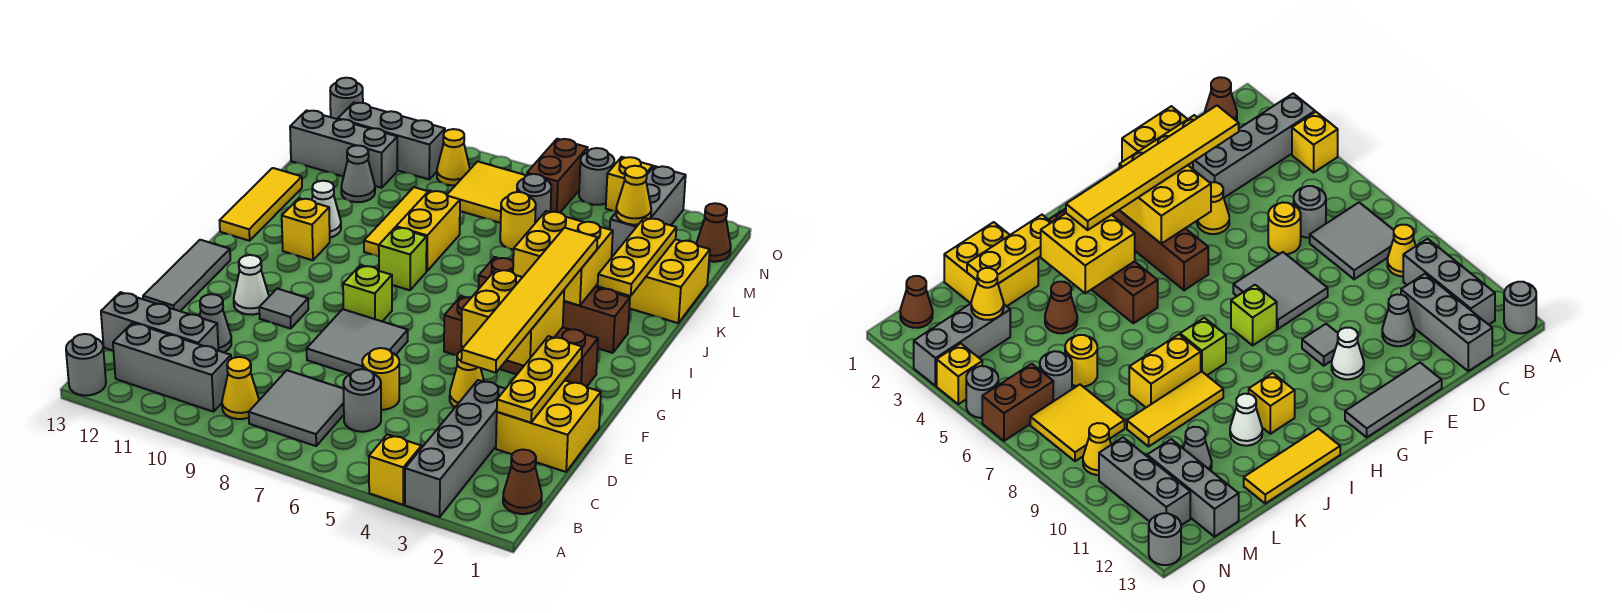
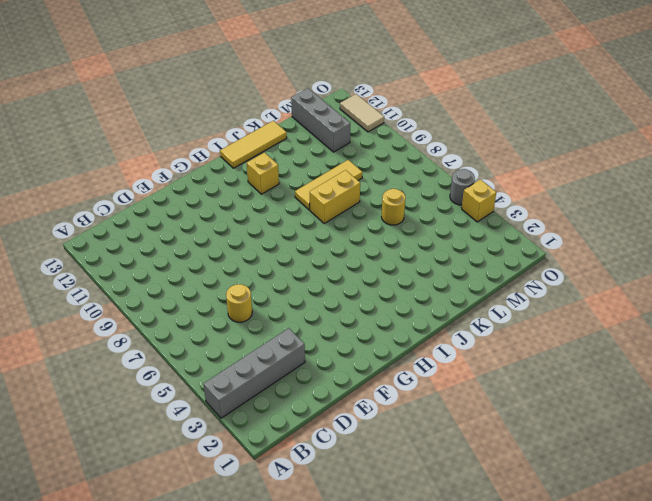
tan tile O11:O12 level 1 -> none
none -> yellow brick A4 level 1
none -> grey round brick A13 level 1
none -> brown cone B1 level 1
none -> grey tile B7:C8 level 1

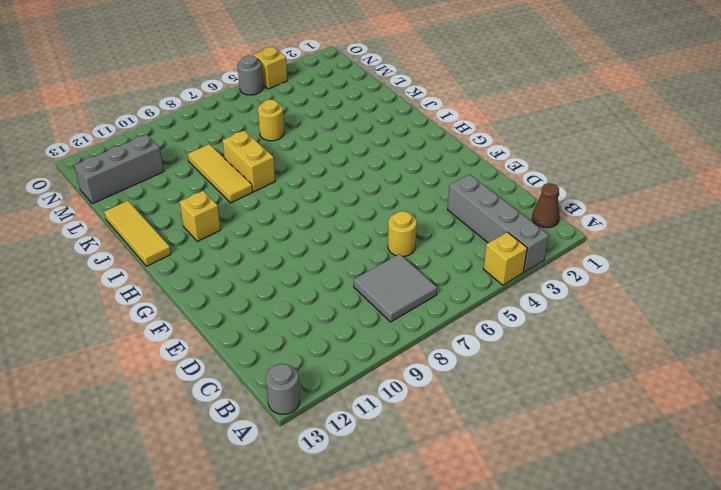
none -> yellow cone B9 level 1
none -> grey brick B10:B12 level 1
none -> grey round brick C6 level 1
none -> grey brick C11:C13 level 1

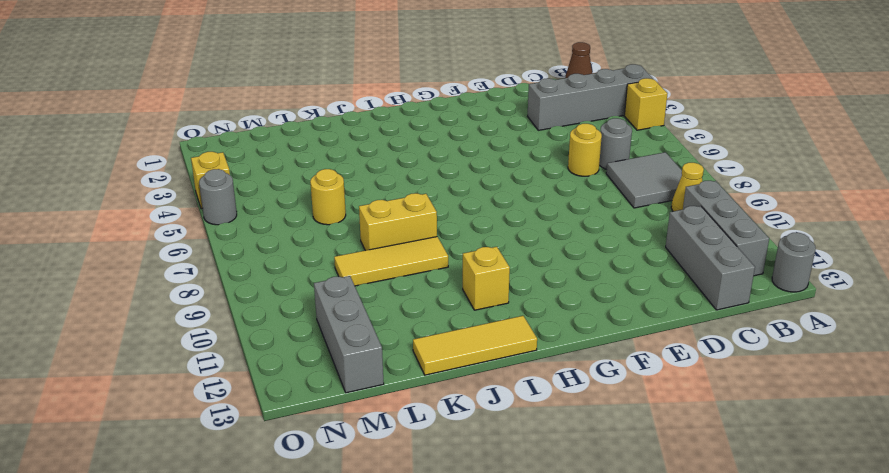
none -> yellow brick D1:E2 level 1
none -> grey cone D11 level 1
none -> yellow cone E4 level 1
none -> grey tile E7:F8 level 1

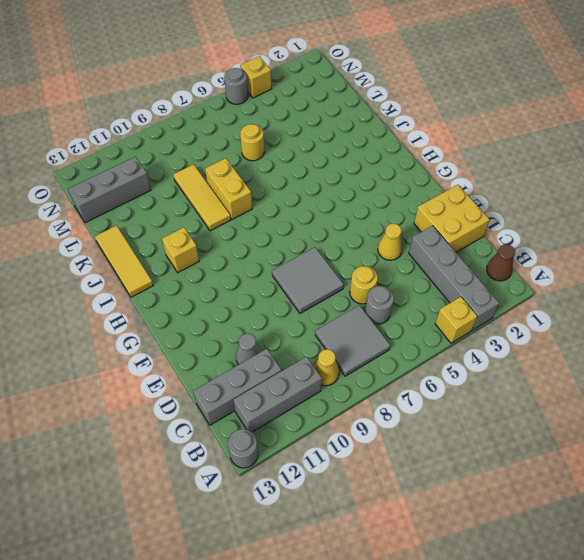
none -> grey tile E13:G13 level 1
none -> grey tile F10 level 1
none -> white cone F11 level 1
none -> brown brick G2:G5 level 1

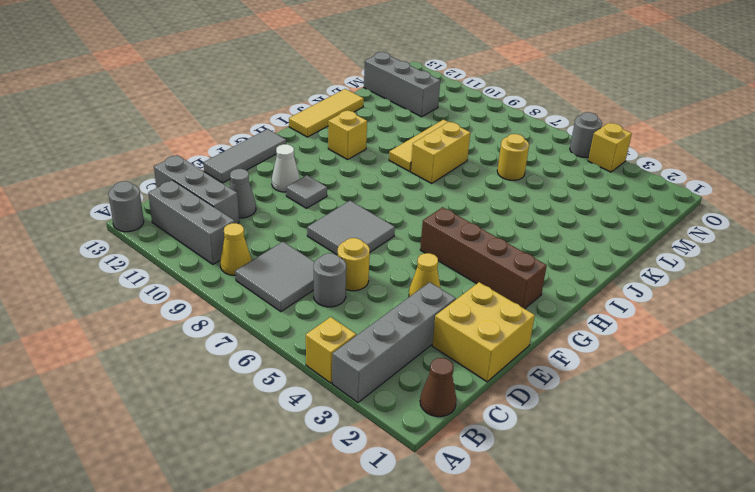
none -> lime brick G8 level 1
none -> brown brick I2:I5 level 1
none -> lime brick I8 level 1
none -> white cone J11 level 1

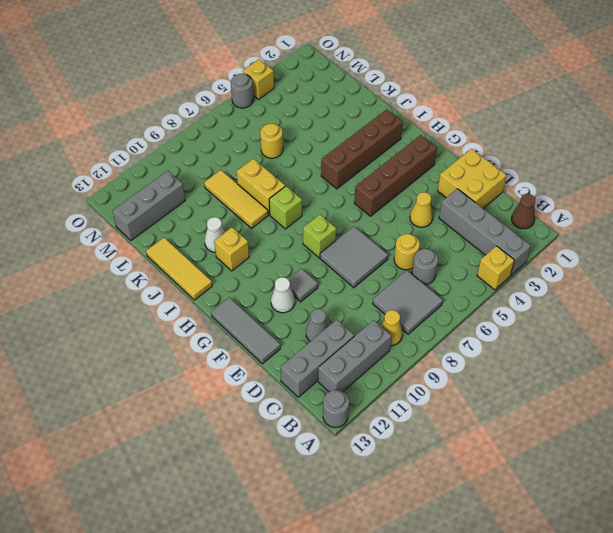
none -> yellow brick K1:L2 level 1
none -> brown cone K4 level 1
none -> grey cone L11 level 1
none -> grey brick M3:O3 level 1

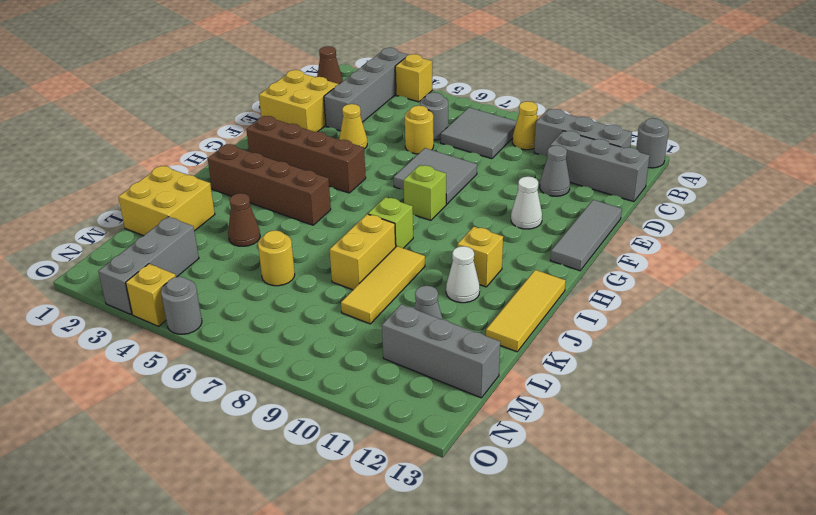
none -> grey tile F10 level 1
none -> grey round brick M6 level 1
none -> yellow tile M7:N8 level 1
none -> brown cone N1 level 1

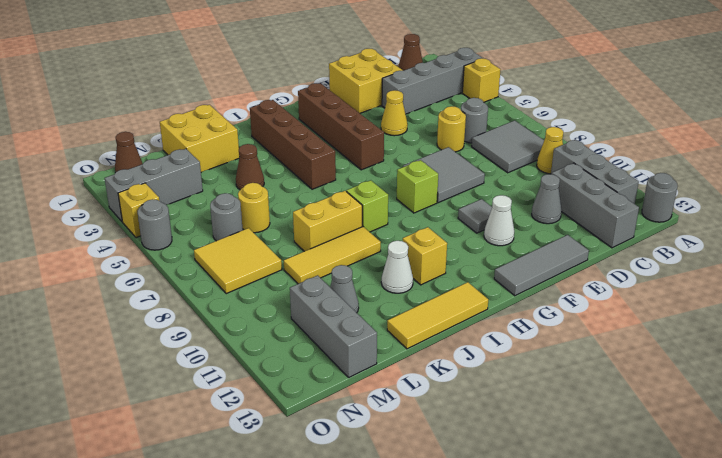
none -> brown brick N6:O6 level 1
none -> yellow cone N9 level 1
none -> grey brick N10:N12 level 1
none -> grey round brick O13 level 1

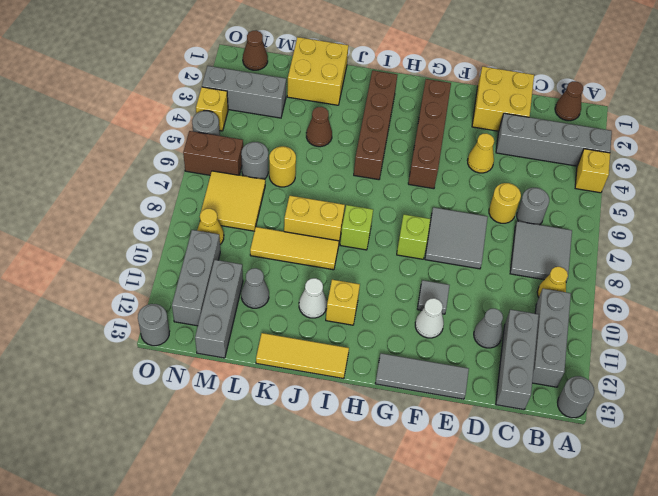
none -> yellow plate D2:F2 level 2
none -> yellow brick F3:G4 level 2
none -> yellow brick I3:J4 level 2
none -> yellow plate J2:L2 level 2

